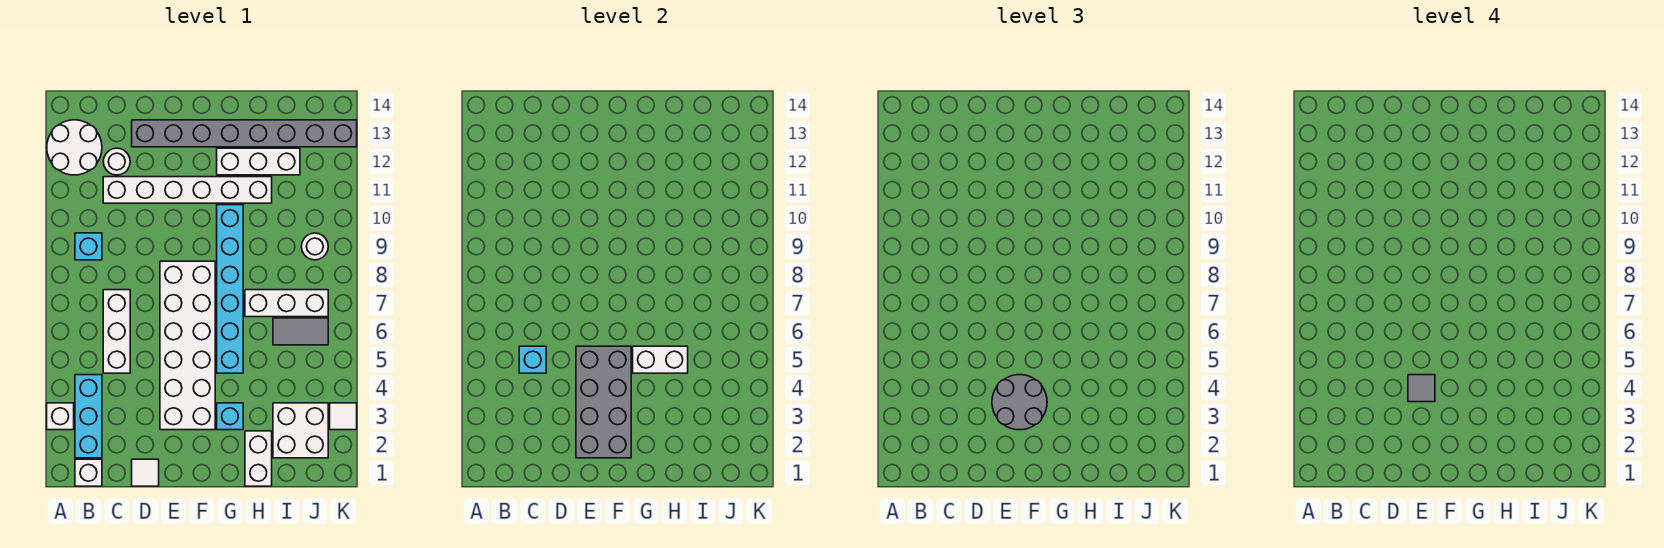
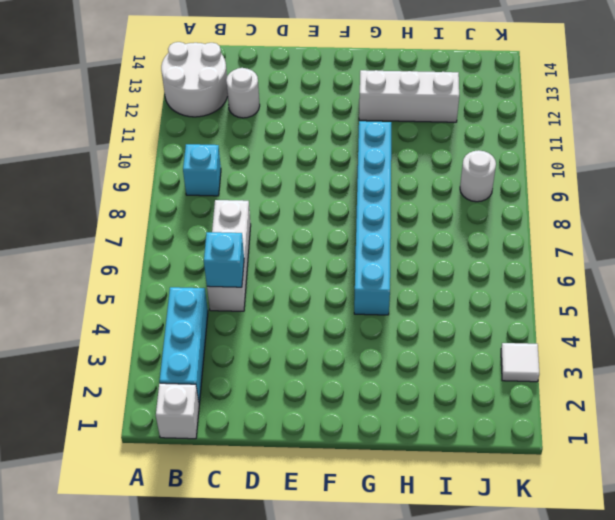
none -> white brick A3 level 1
none -> white brick C11:H11 level 1
none -> white tile D1 level 1

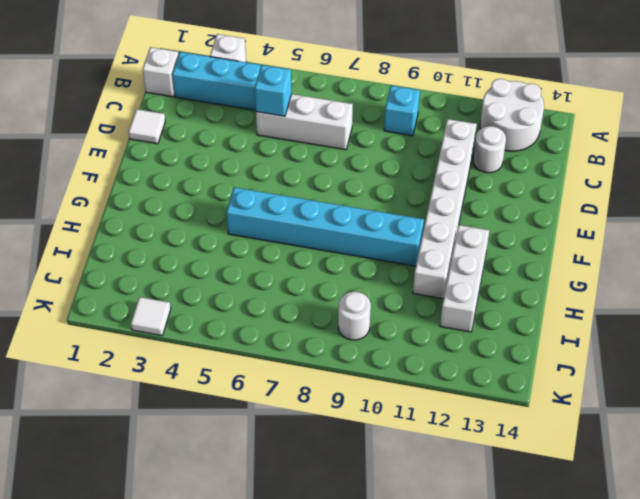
none -> grey brick D13:K13 level 1
none -> white brick E3:F8 level 1
none -> cyan brick G3 level 1

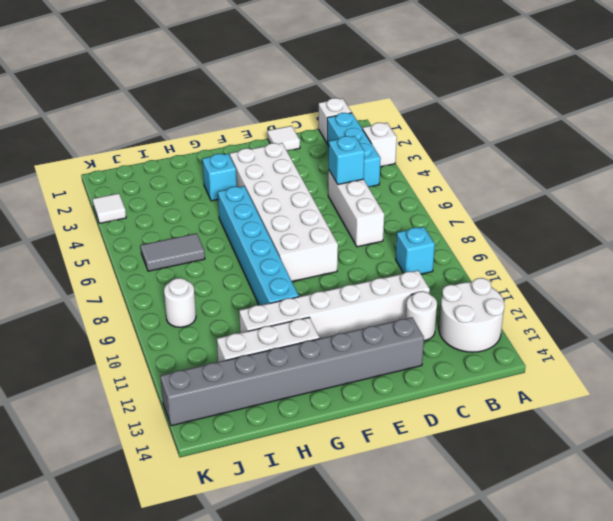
none -> white brick H1:H2 level 1
none -> white brick H7:J7 level 1
none -> white brick I2:J3 level 1

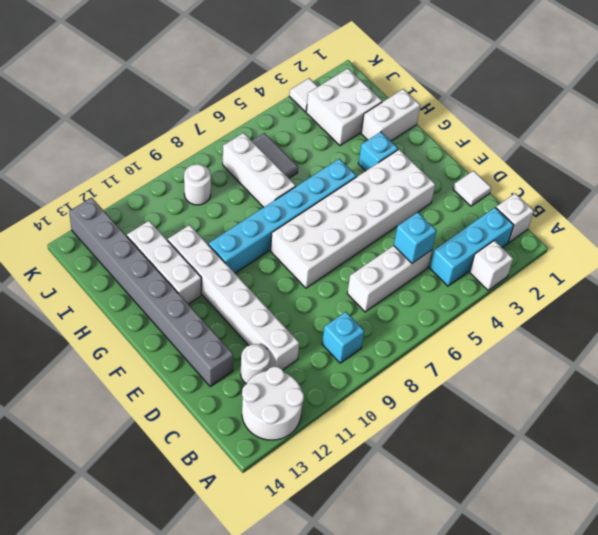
none -> grey brick E2:F5 level 2
none -> white brick G5:H5 level 2
none -> grey round brick E3:F4 level 3

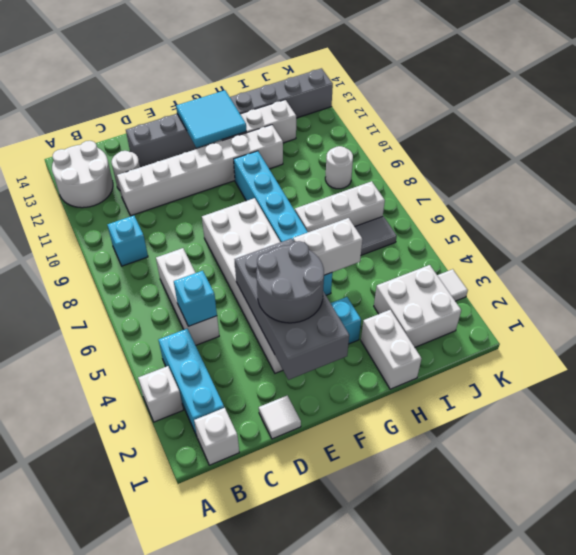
cyan tile F12:G13 level 2 -> none
none -> grey tile E4 level 4

